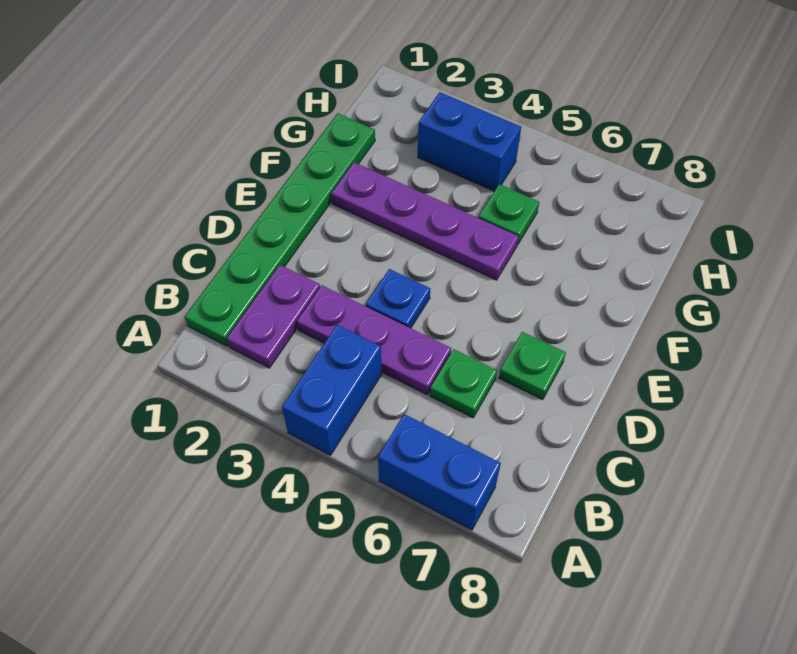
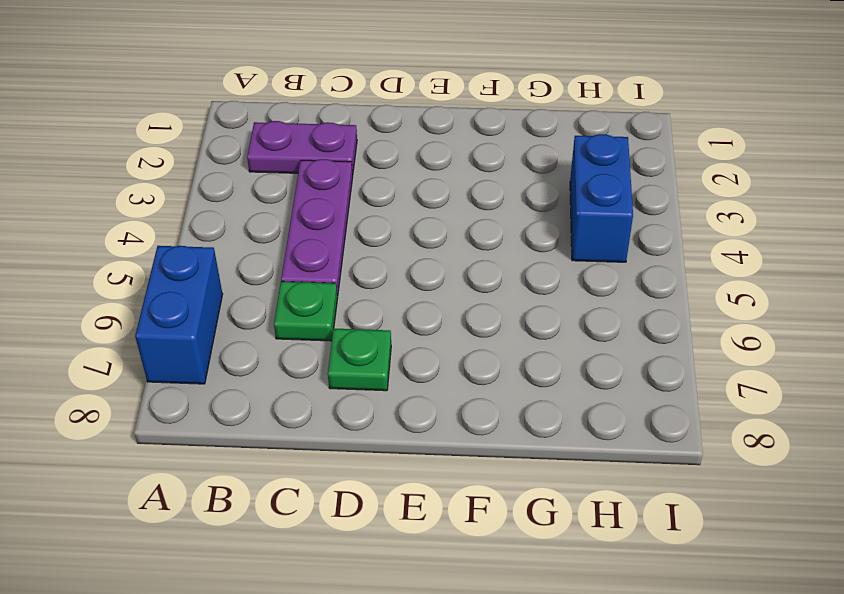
none -> blue brick A4:B4 level 1
none -> green plate B1:G1 level 1

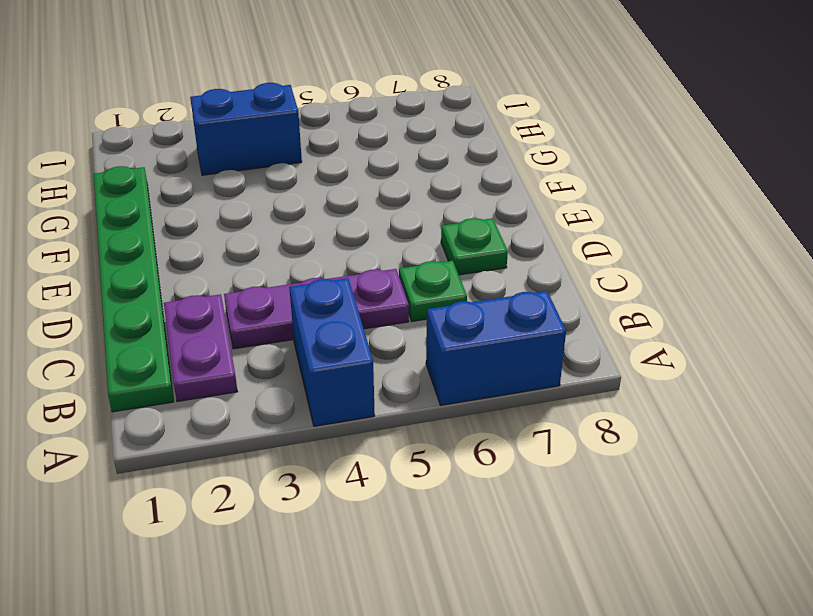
none -> blue plate D4 level 1
none -> purple plate F2:F5 level 1

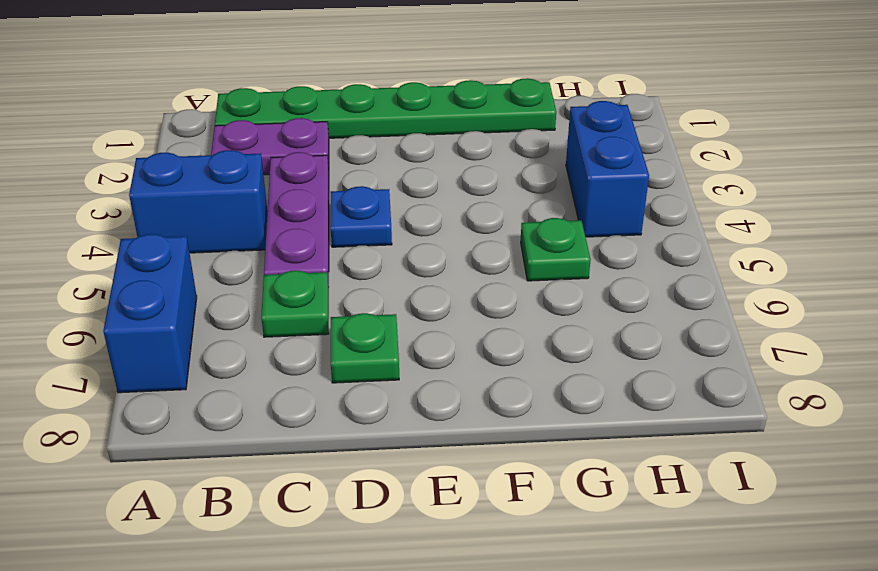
none -> purple plate F2:F5 level 1

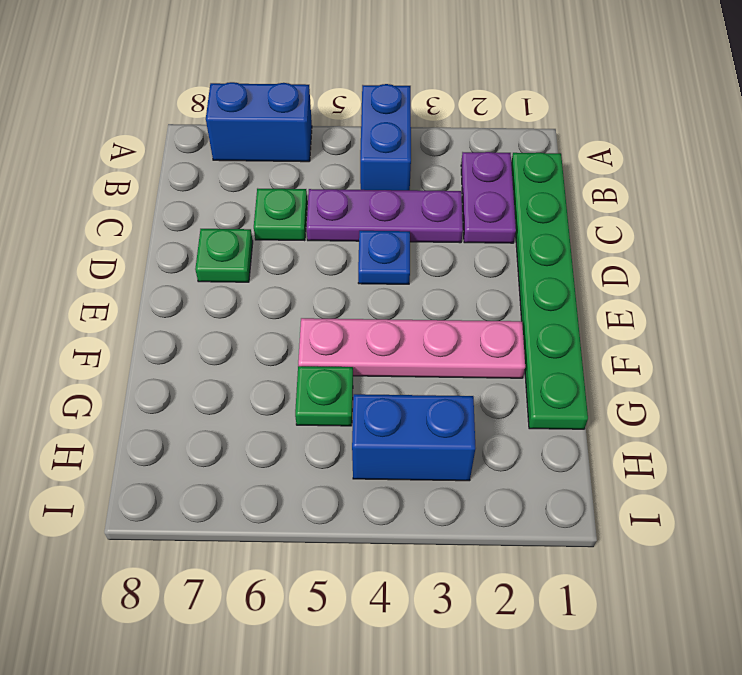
pink plate F2:F5 level 1 -> purple plate F2:F5 level 1

